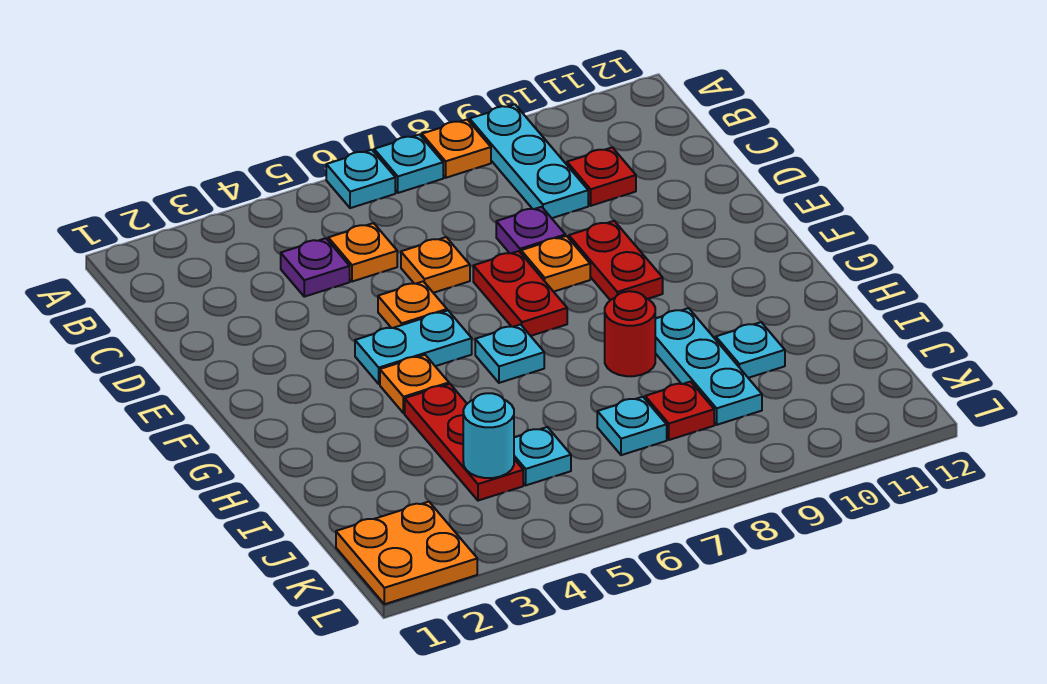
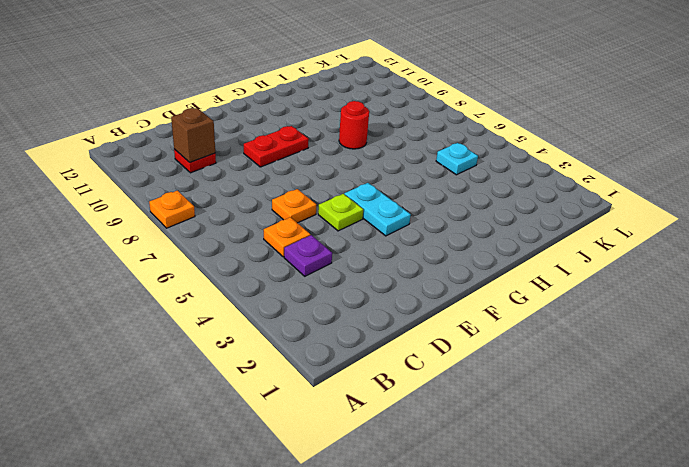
brown brick C10 level 2 -> none
lime plate E5 level 1 -> orange plate E5 level 1
none -> cyan plate A6 level 1
none -> cyan plate A7 level 1
none -> cyan plate A9:C9 level 1

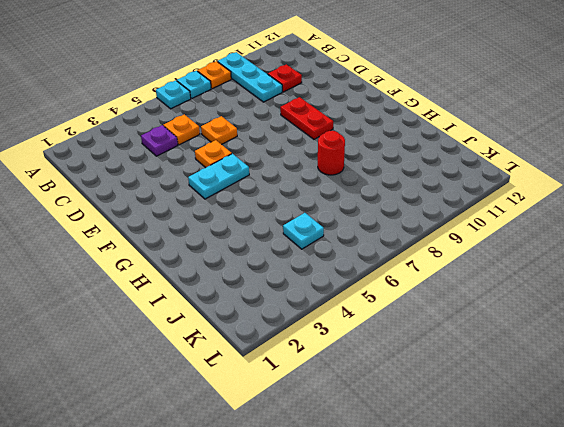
none -> purple plate D8 level 1
none -> red plate E7:F7 level 1
none -> orange plate E8 level 1

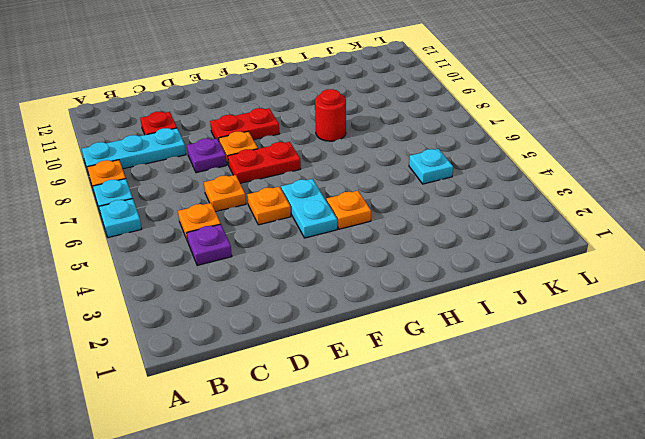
none -> cyan plate G6 level 1
none -> red plate H4:J4 level 1
none -> cyan plate H9:J9 level 1

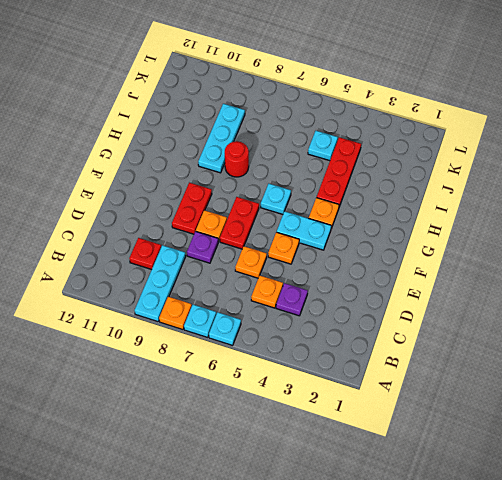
none -> cyan plate I10 level 1
none -> cyan plate J7 level 1
none -> red plate J8 level 1

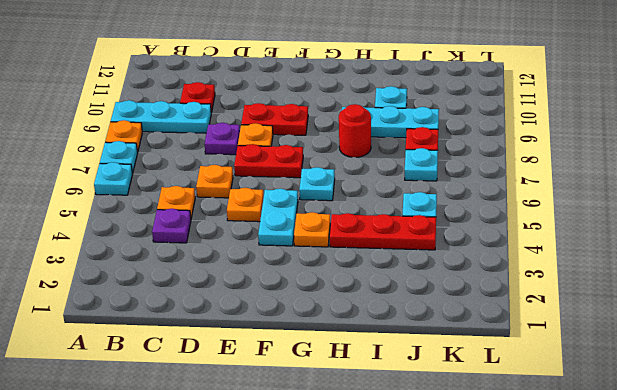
none -> orange plate K1:L2 level 1
none -> cyan round brick J4 level 2

